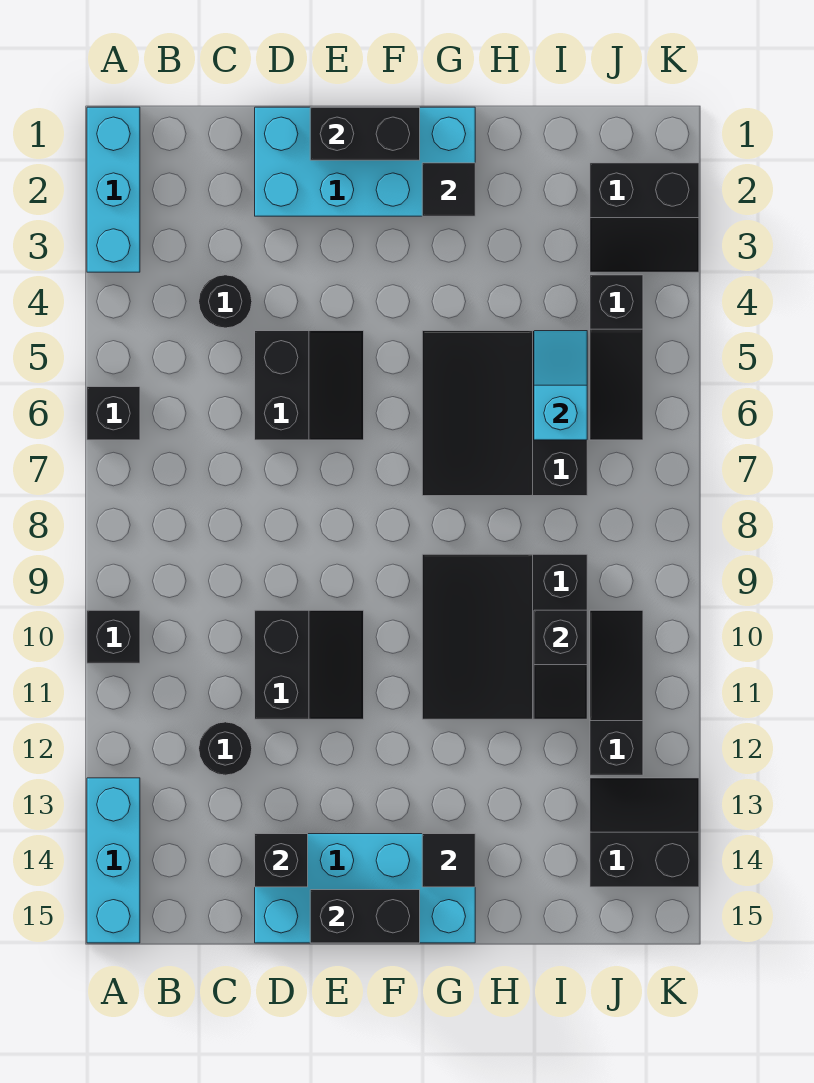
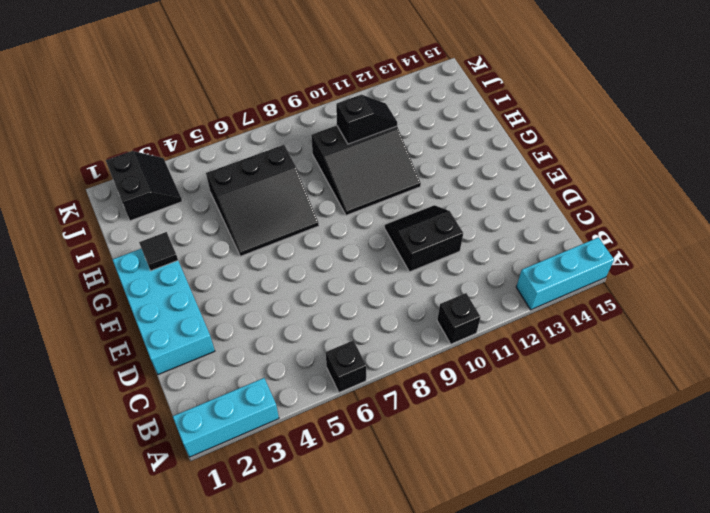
none -> black round brick C4 level 1
none -> black round brick C12 level 1
none -> black slope D5:E6 level 1 top D

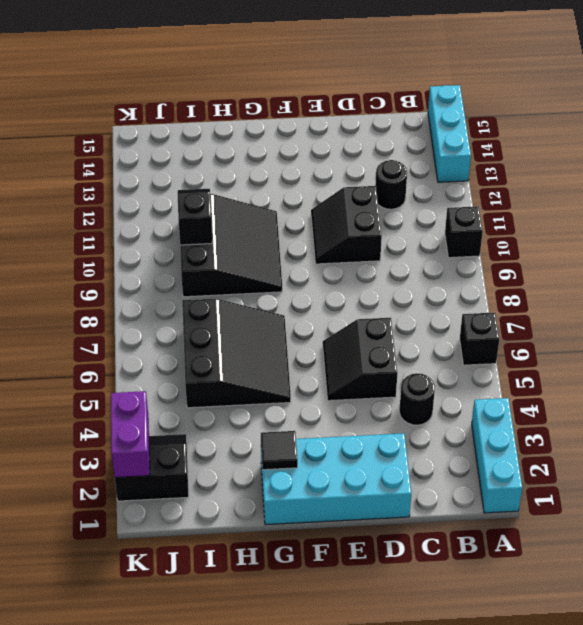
purple brick K2:K3 level 2 -> none
none -> cyan brick D14:G15 level 1
none -> black slope J4:J6 level 1 top 4
none -> black slope J10:J12 level 1 top 12

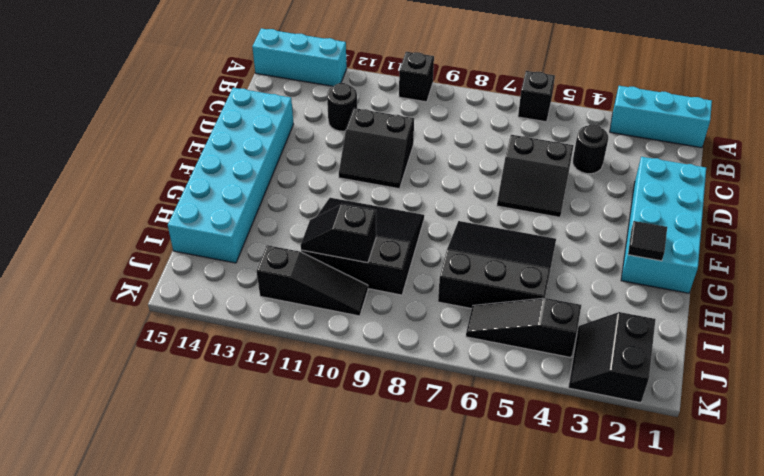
cyan brick D14:I15 level 1 -> cyan brick D14:G15 level 1
none -> black slope J13:K14 level 1 top 14
none -> black brick D14 level 2
none -> black brick E1:F1 level 2

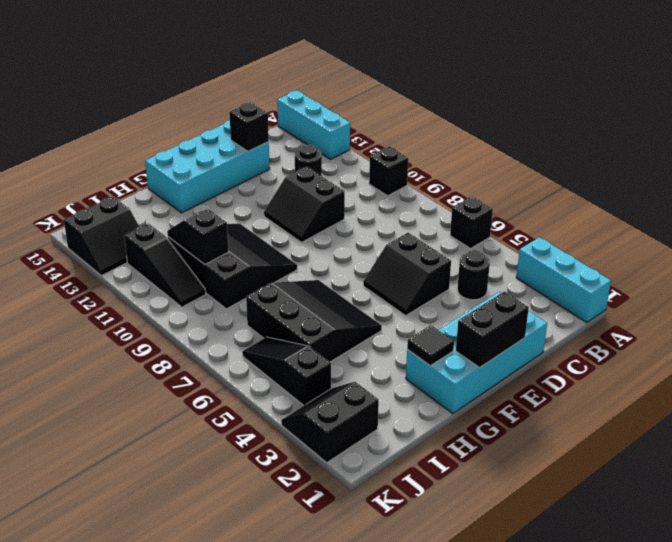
none -> black brick E15:F15 level 2
none -> black tile G14 level 2
none -> cyan slope I5:I6 level 2 top 6

